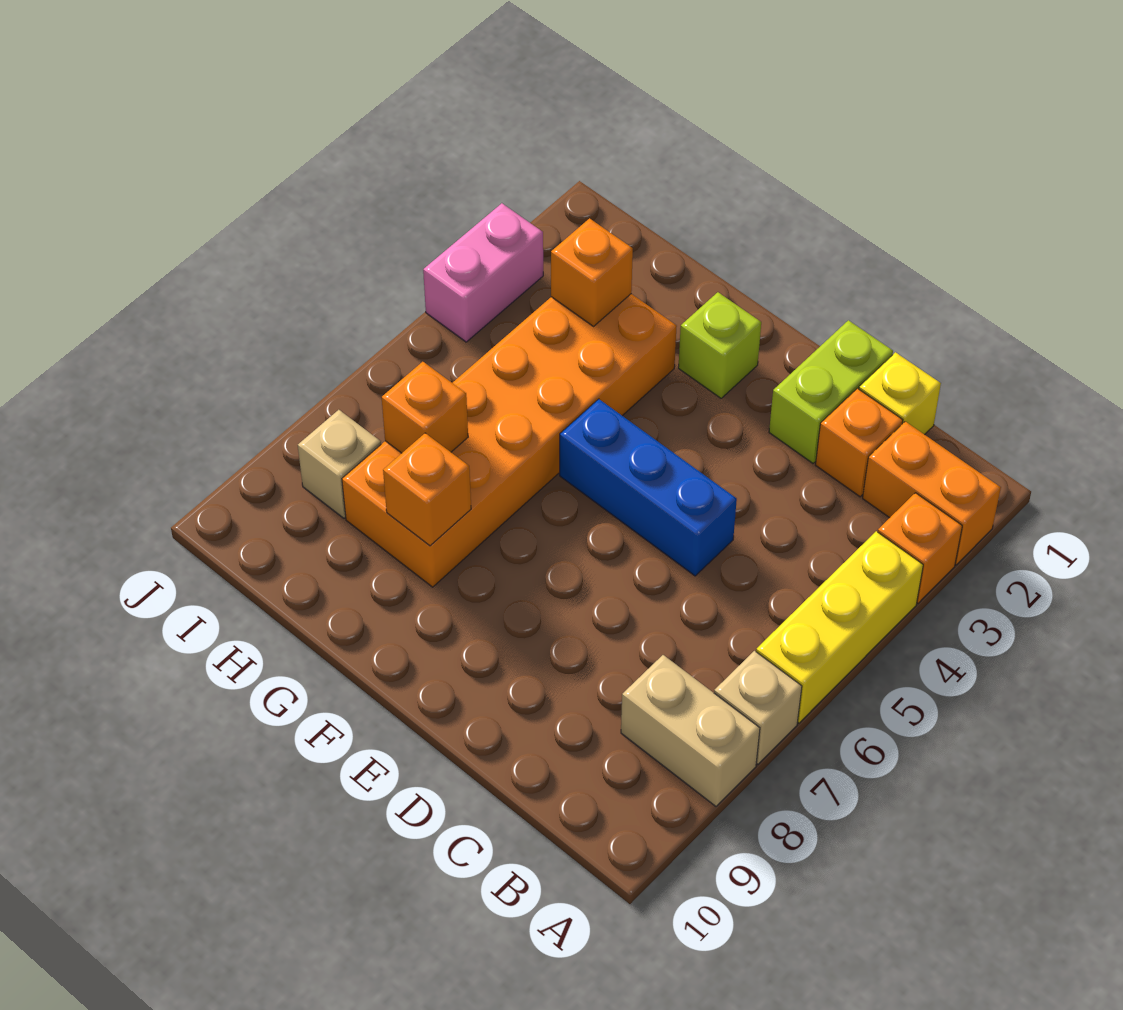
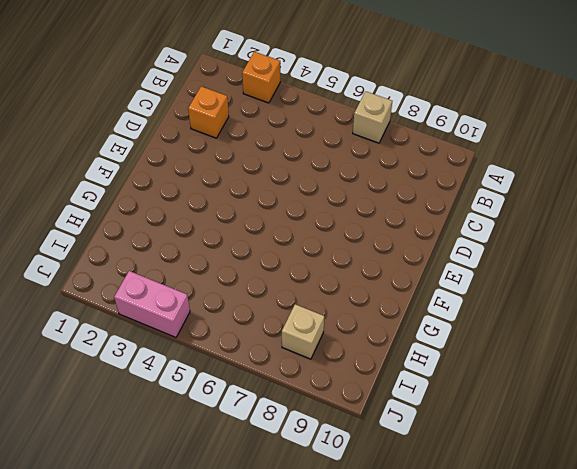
none -> orange brick A2:B2 level 1
none -> yellow brick A4:A6 level 1
none -> tan brick A8:B8 level 1

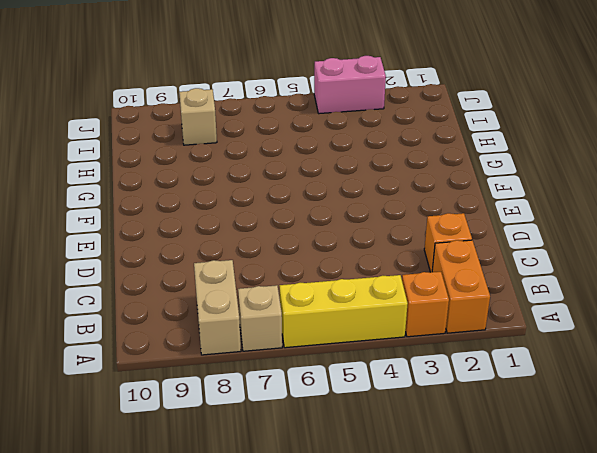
none -> yellow brick C1 level 1
none -> lime brick D1:D2 level 1
none -> blue brick D5:F5 level 1

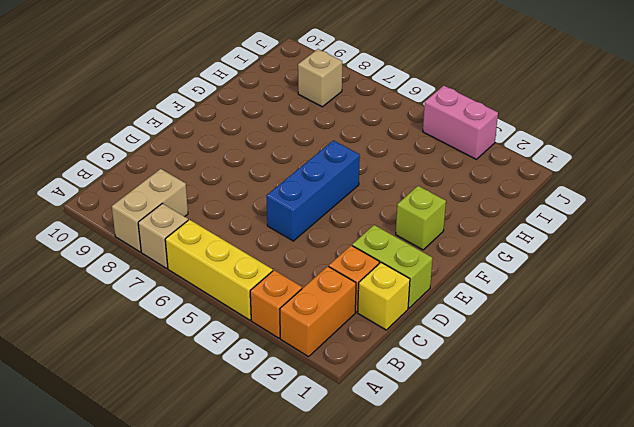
none -> orange brick G3:H8 level 1
none -> orange brick G8 level 2
none -> orange brick H3 level 2

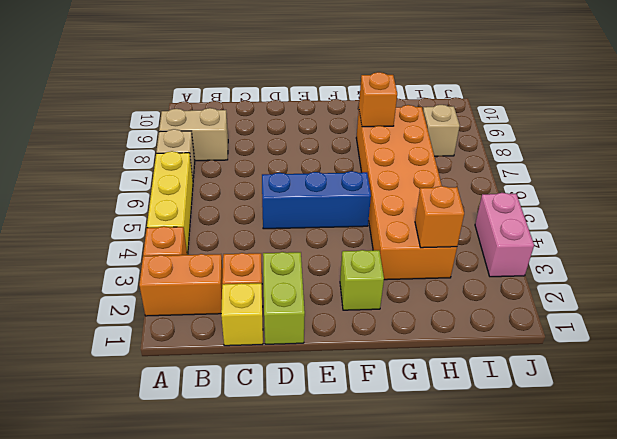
none -> orange brick H7 level 2

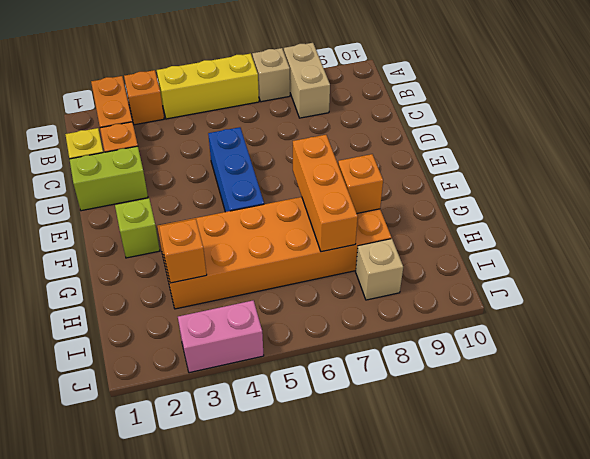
orange brick F7:H7 level 2 -> orange brick H7 level 2

